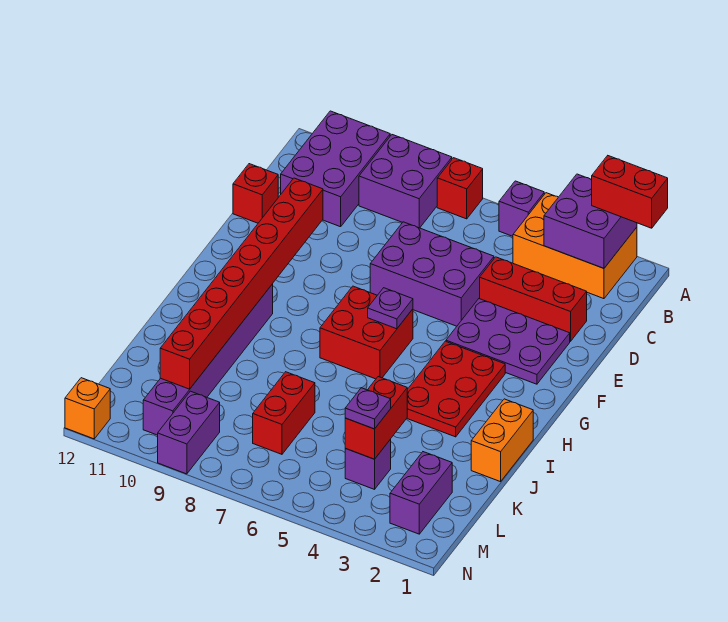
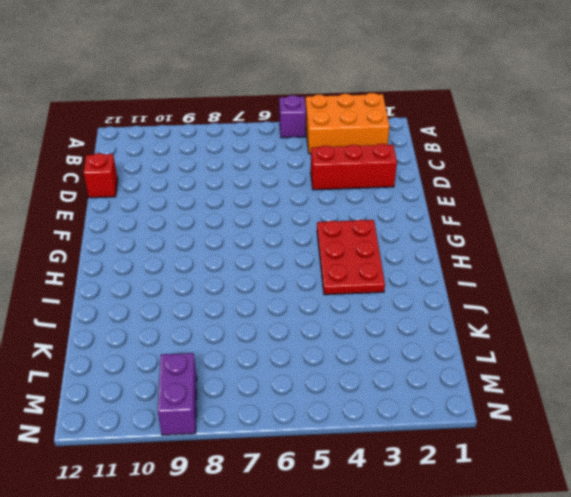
none -> red brick A7 level 1
none -> purple brick A8:B9 level 1
none -> purple brick A10:C11 level 1

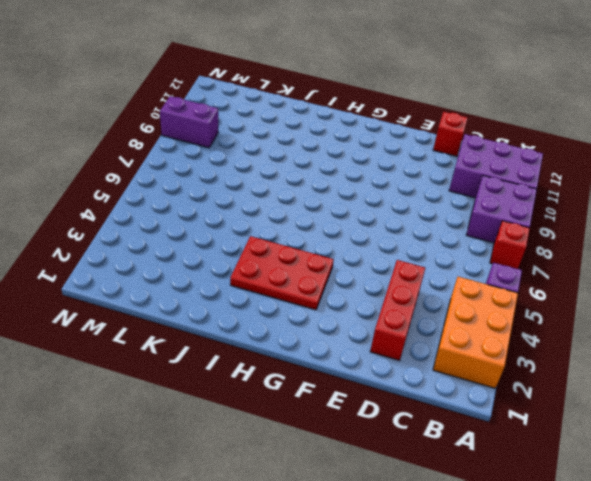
none -> purple brick D5:E7 level 1
none -> purple plate E2:F4 level 1
none -> red brick G6:H7 level 1

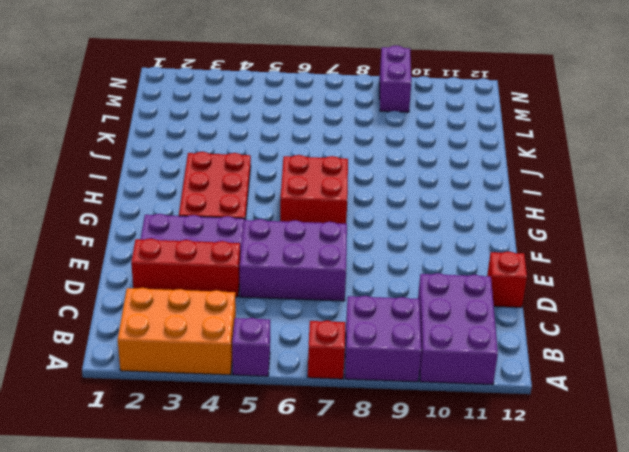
none -> purple brick H10:M10 level 1
none -> orange brick I1:J1 level 1
none -> red brick K7:L7 level 1

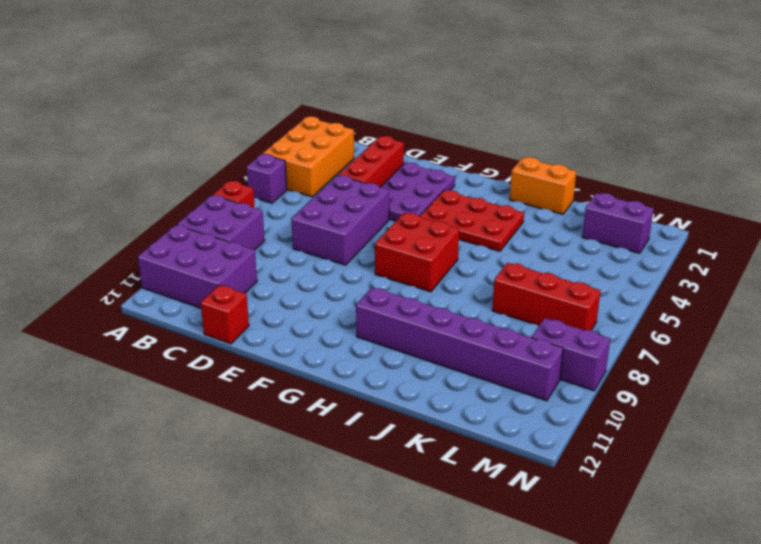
red brick K7:M7 level 1 -> red brick K7:L7 level 1
none -> purple brick L4 level 1
none -> orange brick N12 level 1
none -> purple brick A2:B3 level 2

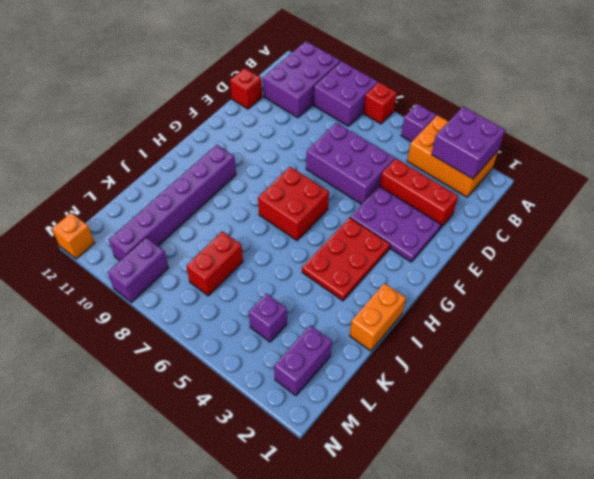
none -> red brick E10:L10 level 2
none -> purple plate G6 level 2
none -> red brick K4:L4 level 2

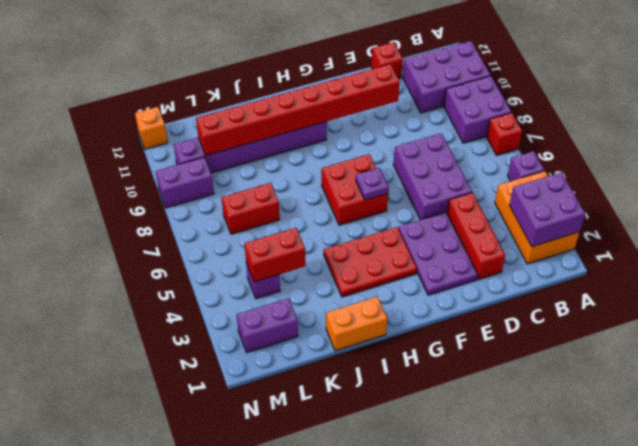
none -> red brick A1:A2 level 3
none -> purple plate L4 level 3

